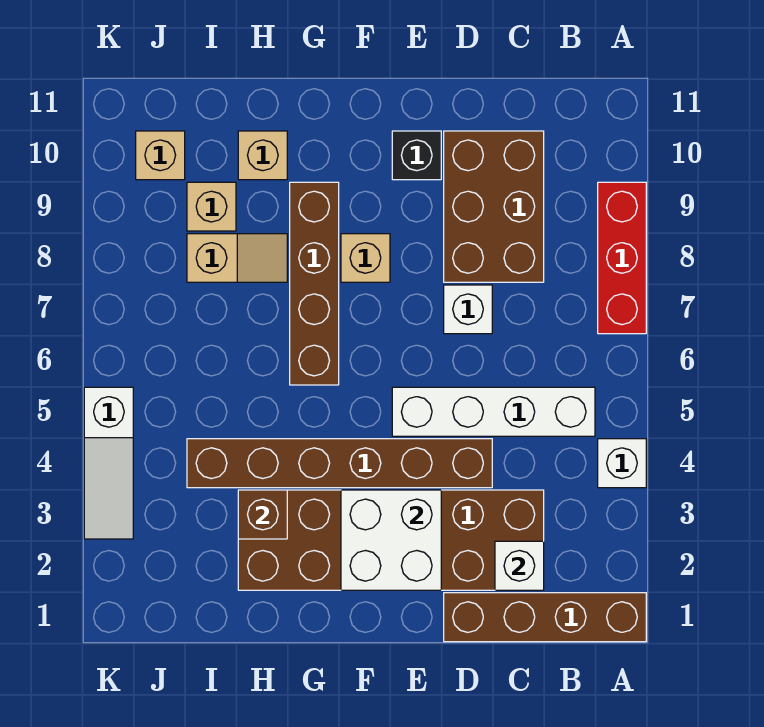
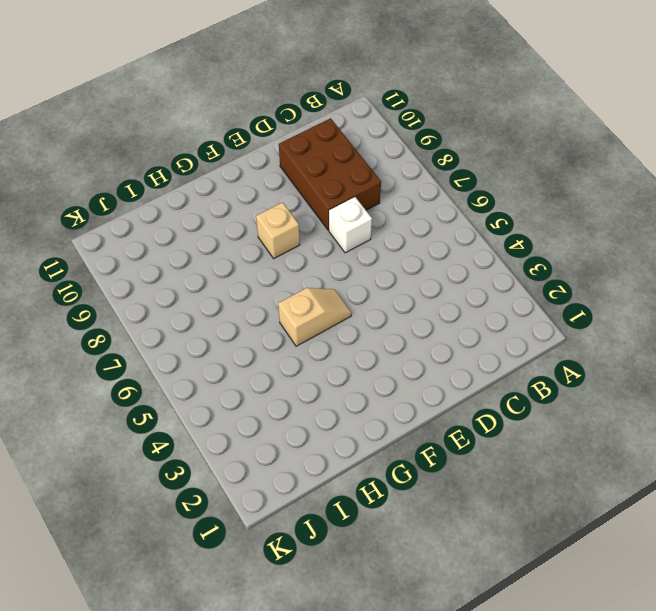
tan slope F5:G5 level 1 top G -> tan slope H8:I8 level 1 top I
none -> brown brick A1:D1 level 1
none -> white brick A4 level 1
none -> red brick A7:A9 level 1

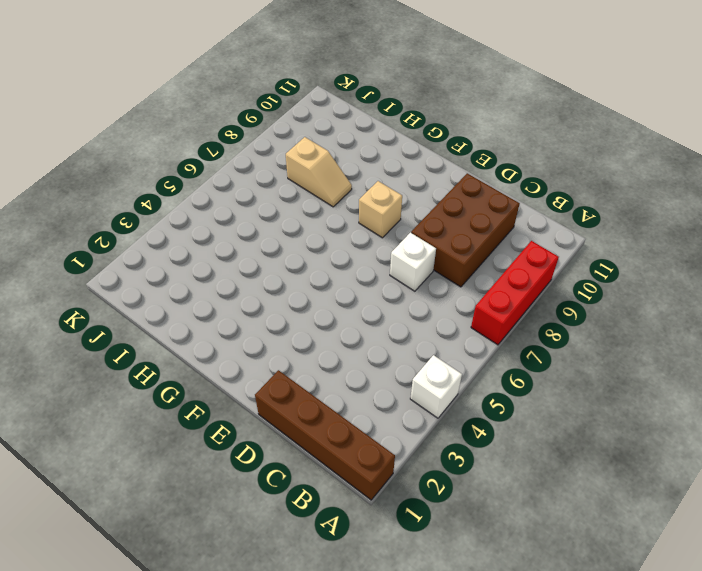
none -> white brick B5:E5 level 1
none -> brown brick C2:H3 level 1
none -> brown brick D4:I4 level 1

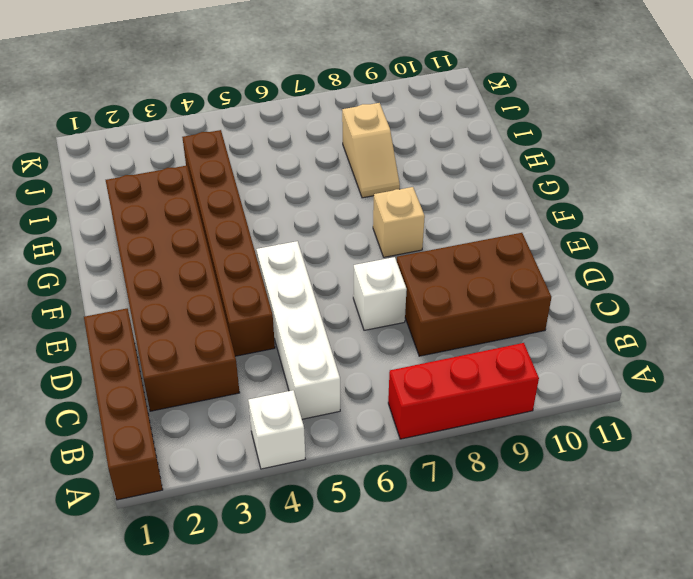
none -> black brick E10 level 1
none -> brown brick G6:G9 level 1
none -> tan brick H10 level 1

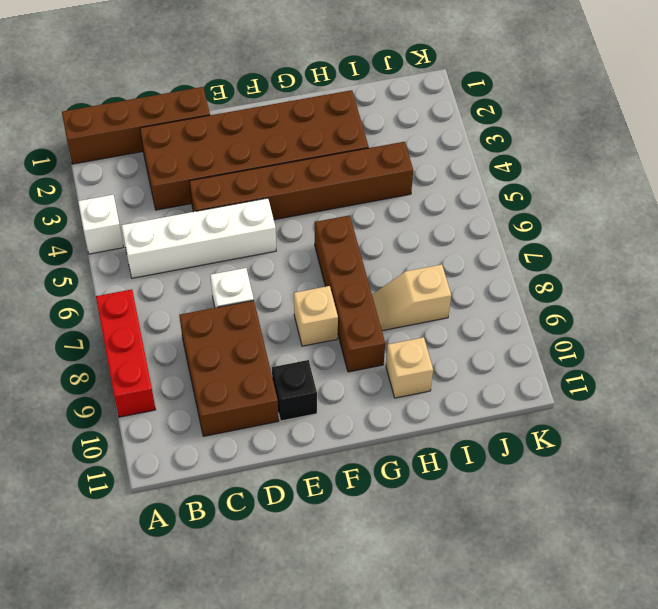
none -> tan brick I9 level 1
none -> tan brick J10 level 1
none -> white slope K3:K5 level 1 top 5

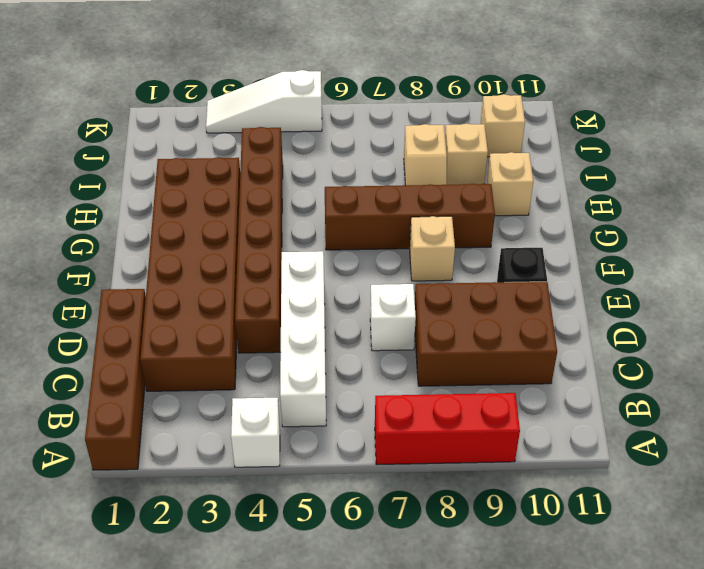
none -> white brick C2 level 2
none -> white brick E2:F3 level 2
none -> brown brick H3 level 2

